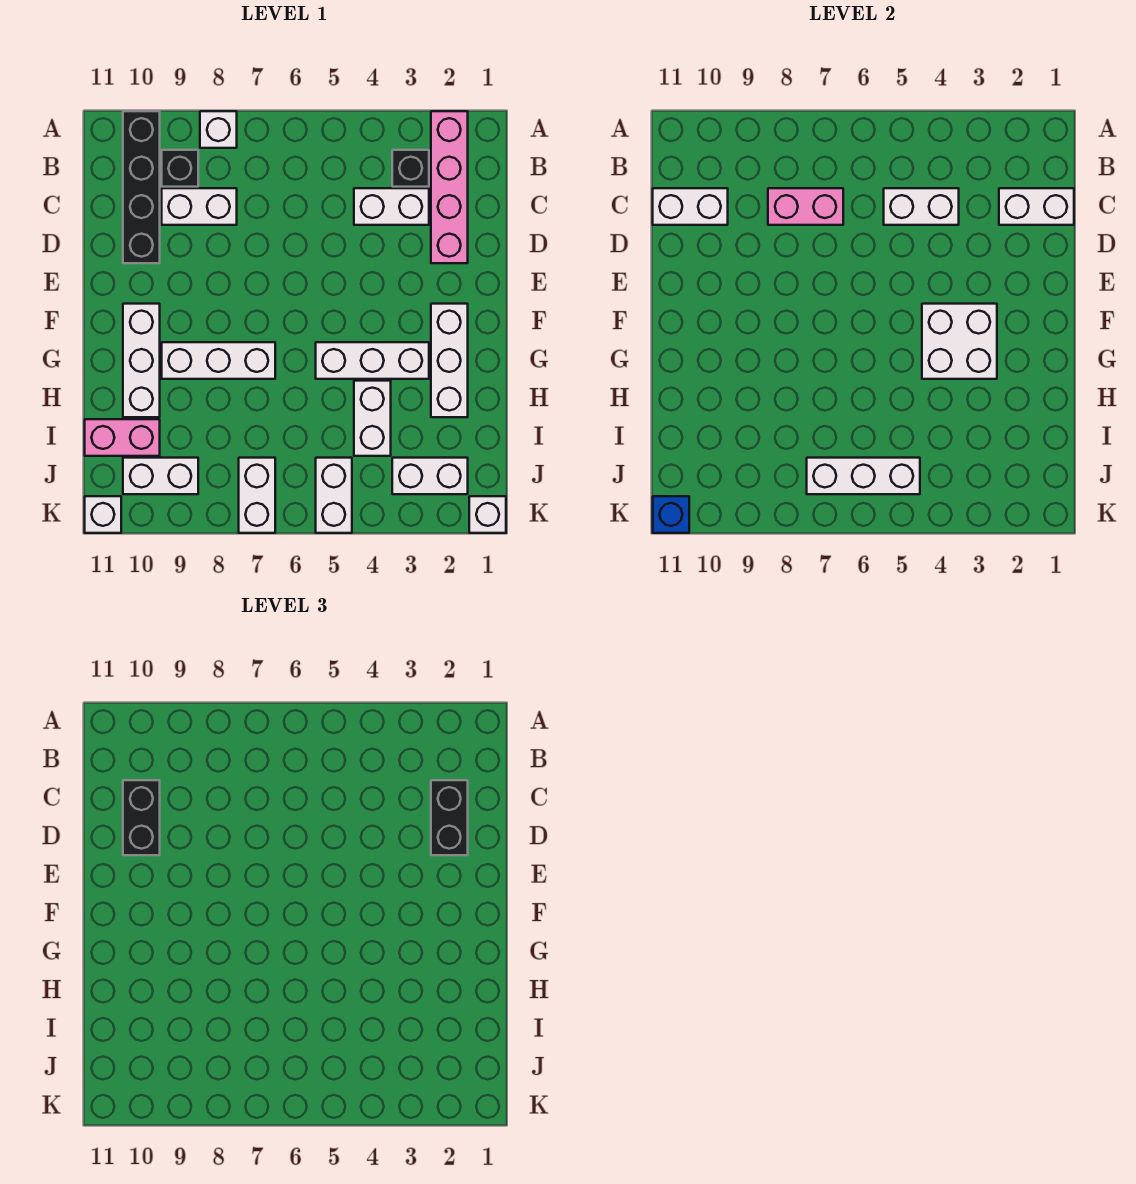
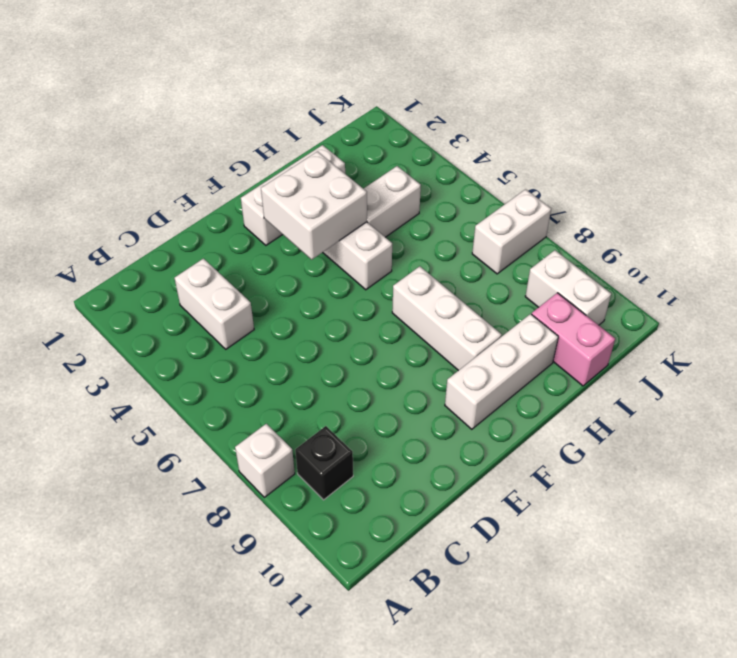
none -> pink brick A2:D2 level 1
none -> black brick A10:D10 level 1
none -> black brick B3 level 1

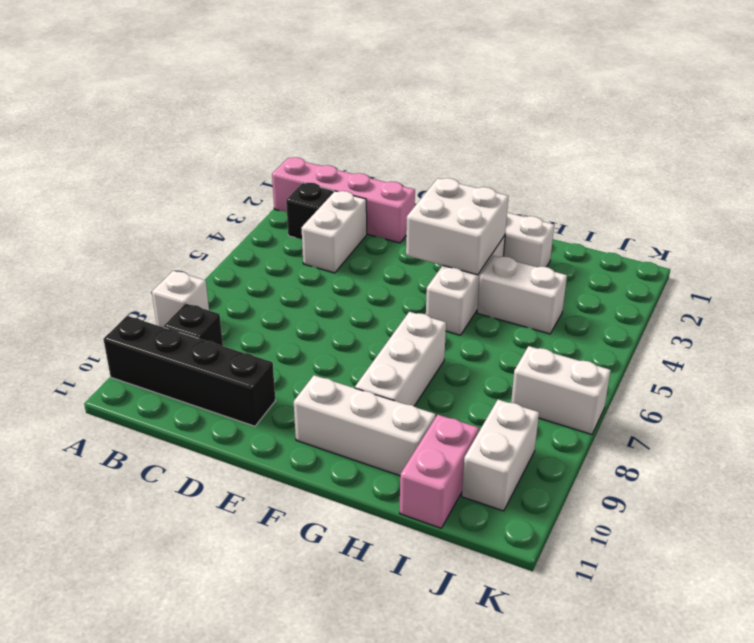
none -> white brick C8:C9 level 1
none -> white brick J2:J3 level 1
none -> white brick J5:K5 level 1

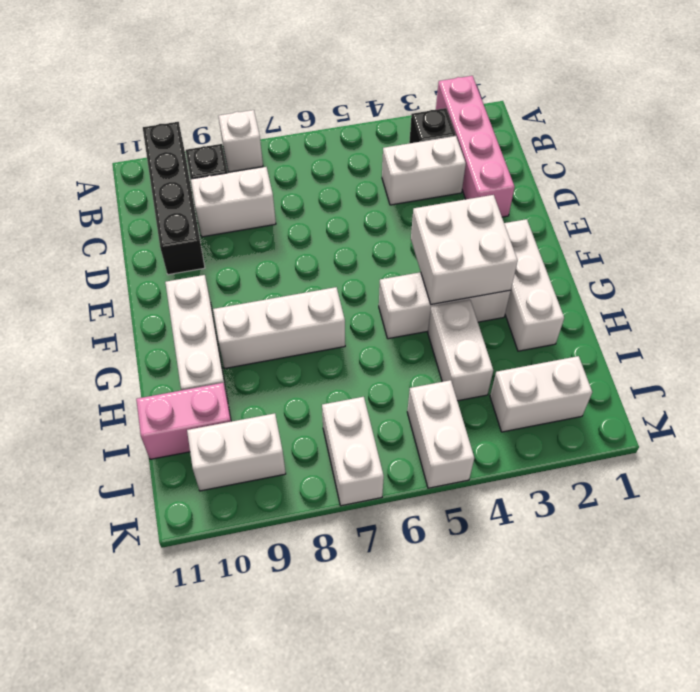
none -> white brick K1 level 1
none -> white brick K11 level 1
none -> white brick C1:C2 level 2

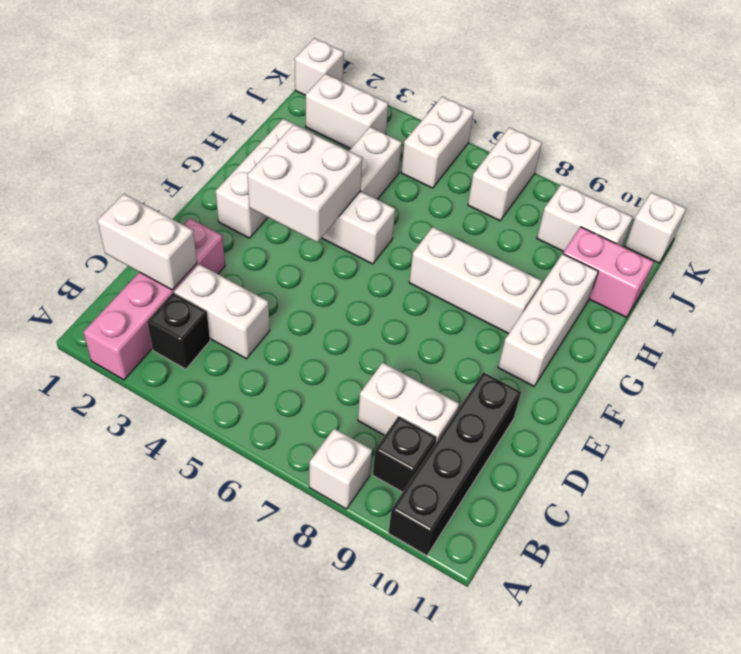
none -> white brick C4:C5 level 2
none -> pink brick C7:C8 level 2
none -> white brick C10:C11 level 2

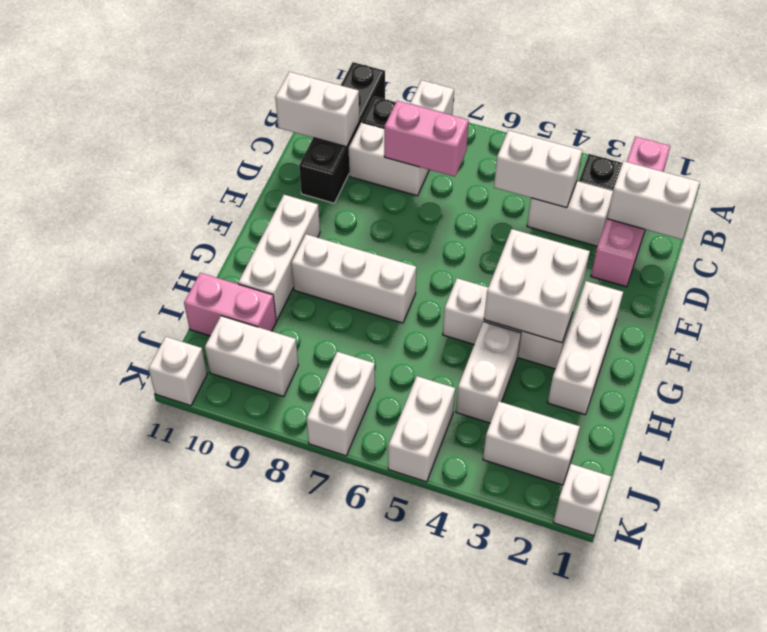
none -> white brick J5:J7 level 2
none -> blue brick K11 level 2
none -> black brick C2:D2 level 3

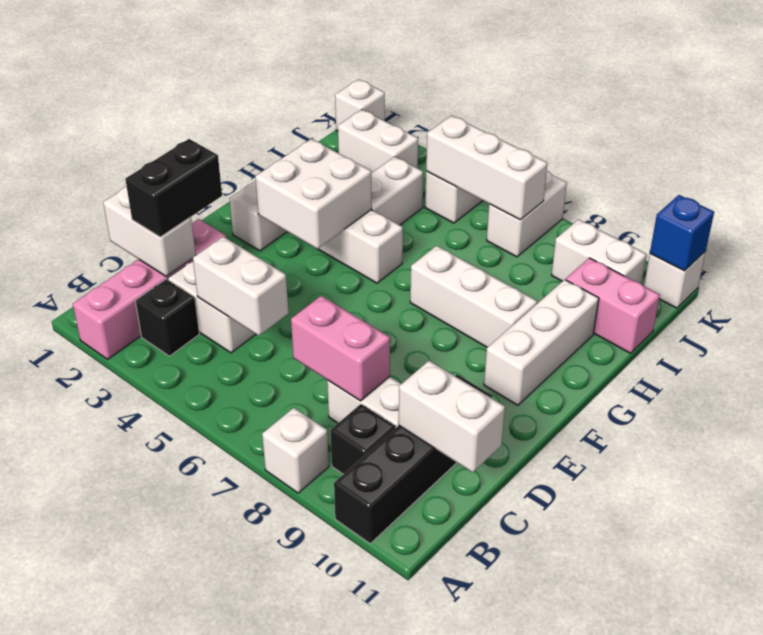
none -> black brick C10:D10 level 3

